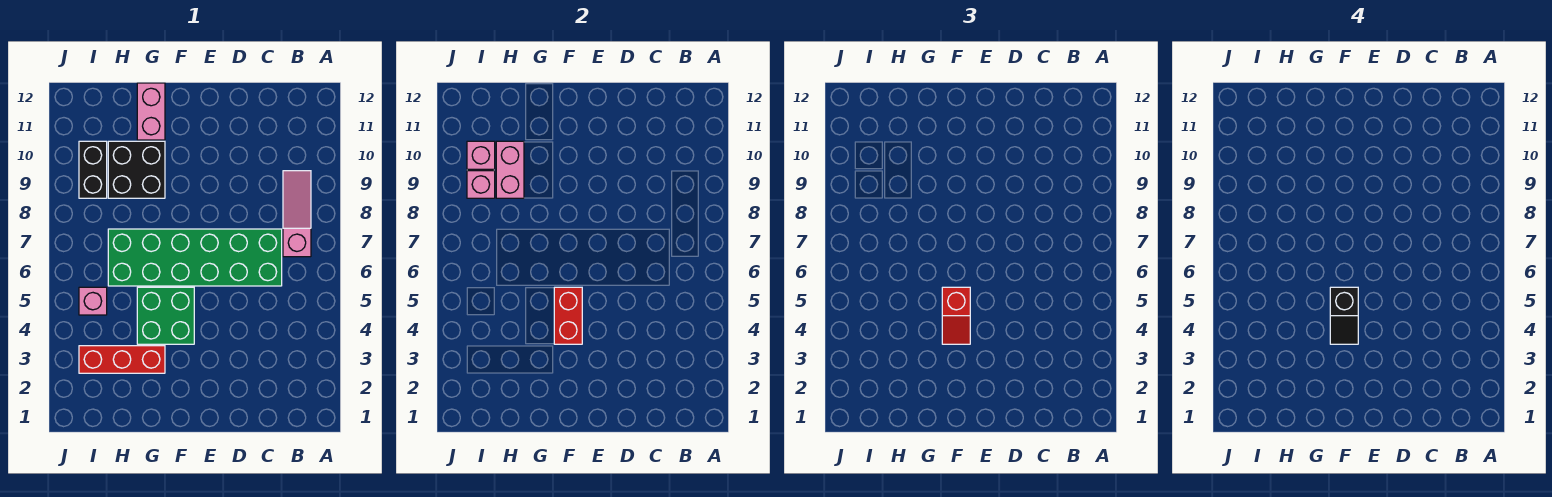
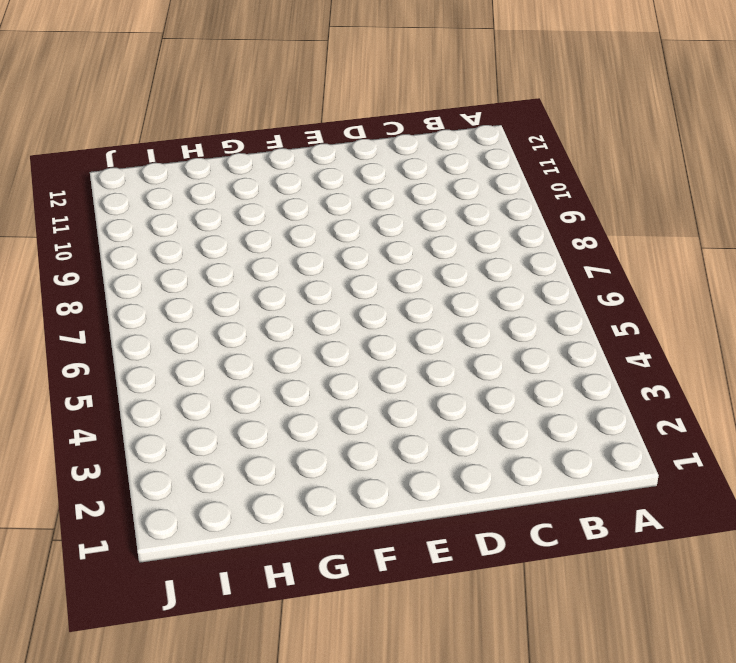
none -> pink slope B7:B9 level 1 top 7
none -> green brick C6:H7 level 1
none -> green brick F4:G5 level 1

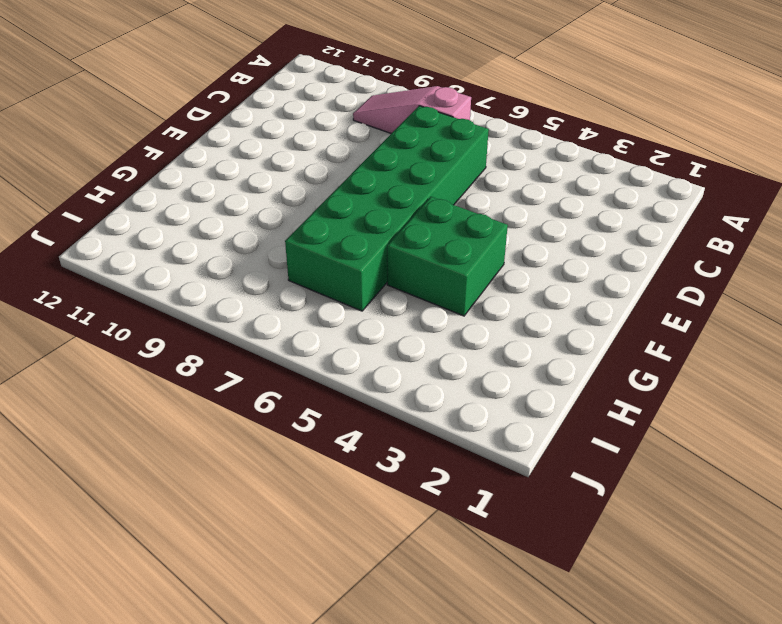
none -> red brick G3:I3 level 1
none -> black brick G9:H10 level 1
none -> pink brick G11:G12 level 1

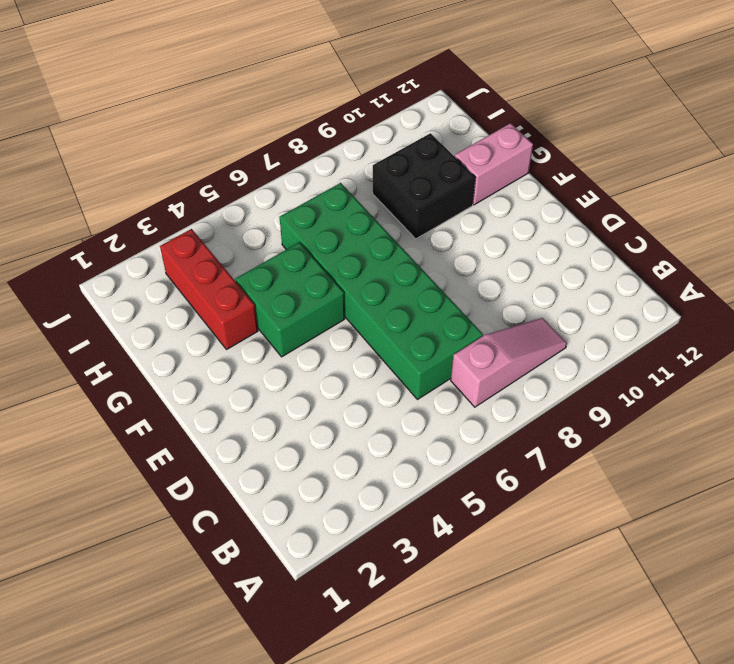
none -> pink brick I5 level 1
none -> black brick I9:I10 level 1
none -> red brick F4:F5 level 2

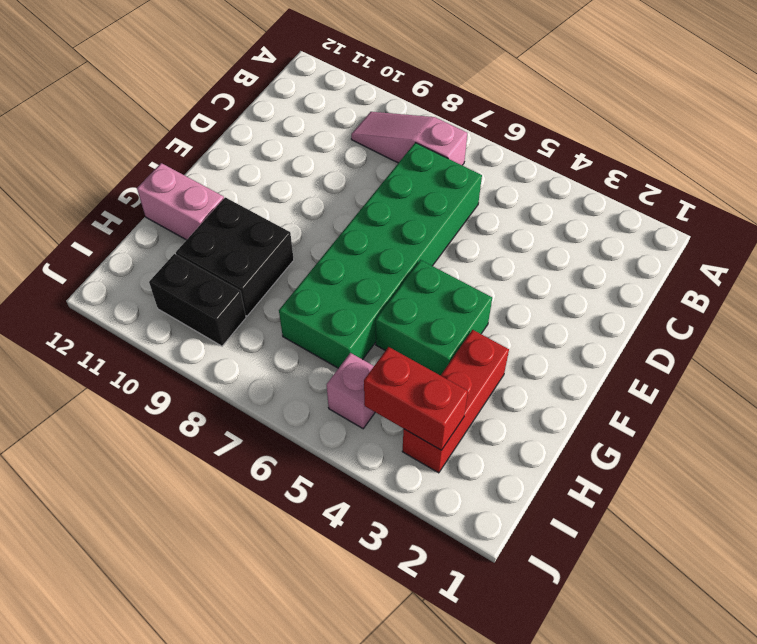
red brick I3:I4 level 2 -> red brick F4:F5 level 2
none -> pink brick H9:H10 level 2
none -> pink brick I9 level 2
none -> pink brick I10 level 2

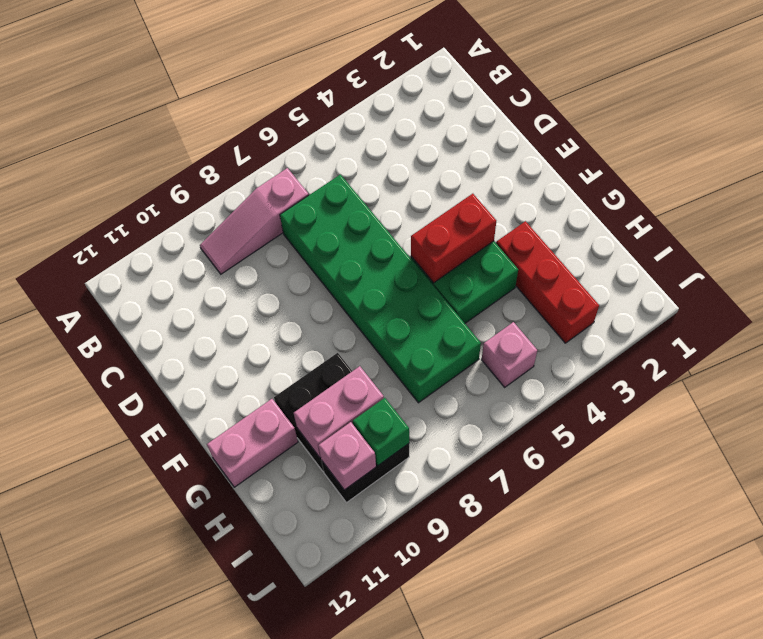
green brick I9 level 2 -> pink brick I9 level 2
none -> red slope F4:F5 level 3 top 5
none -> black slope F4:F5 level 4 top 5

